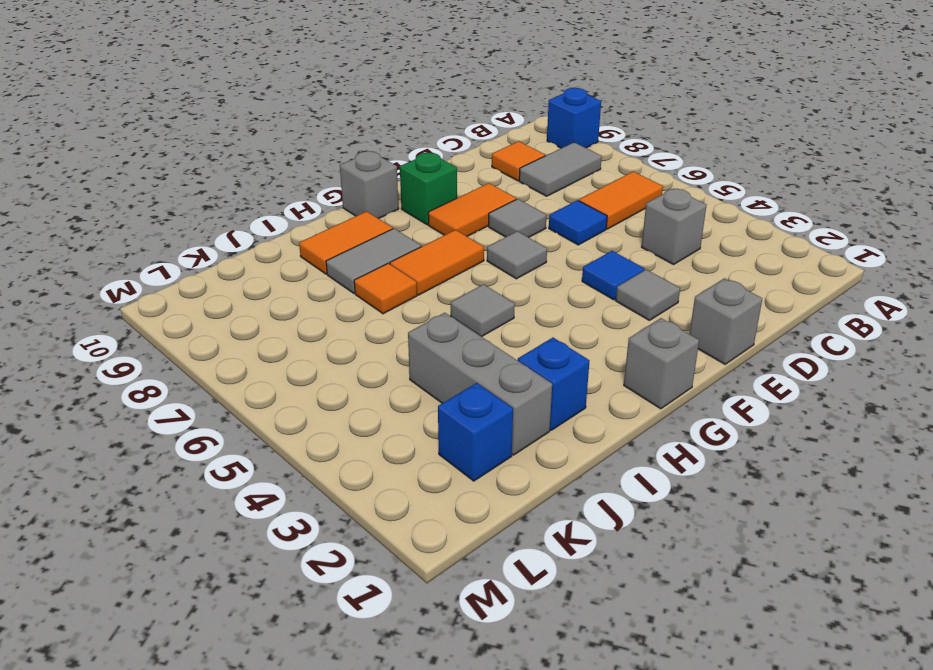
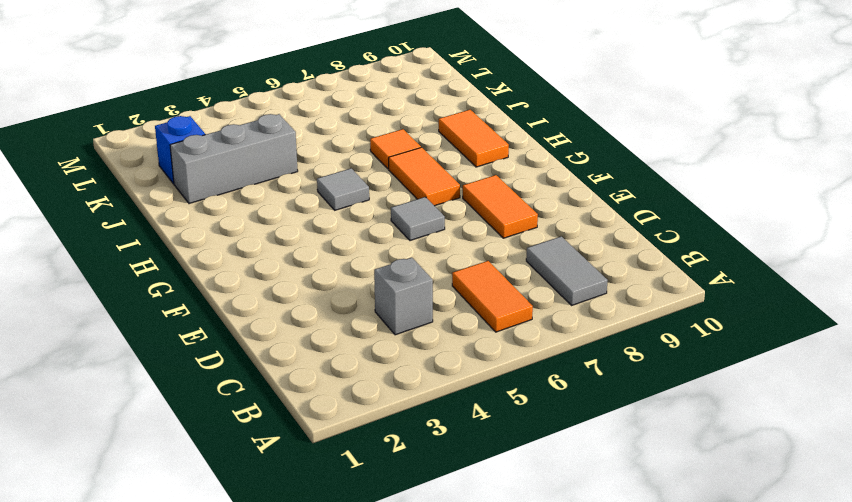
none -> blue brick A9 level 1
none -> orange tile C9 level 1
none -> blue tile D6 level 1

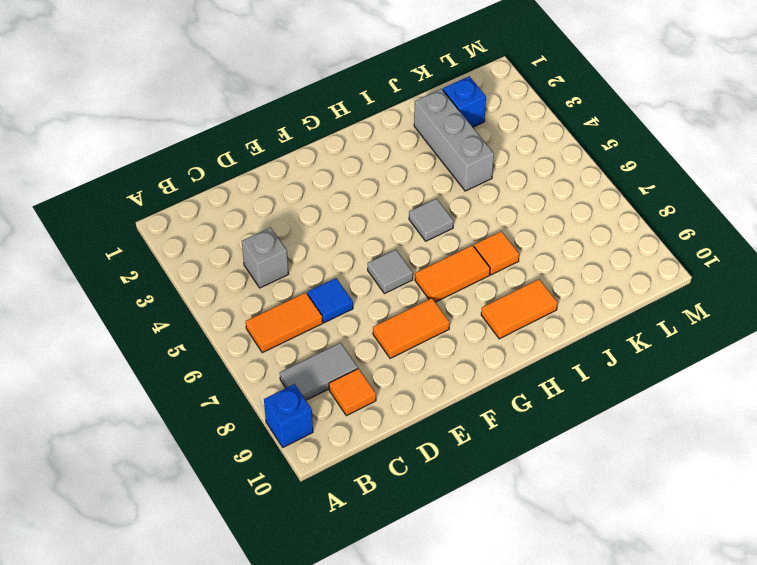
none -> grey brick E1 level 1
none -> grey tile E3 level 1
none -> blue tile E4 level 1

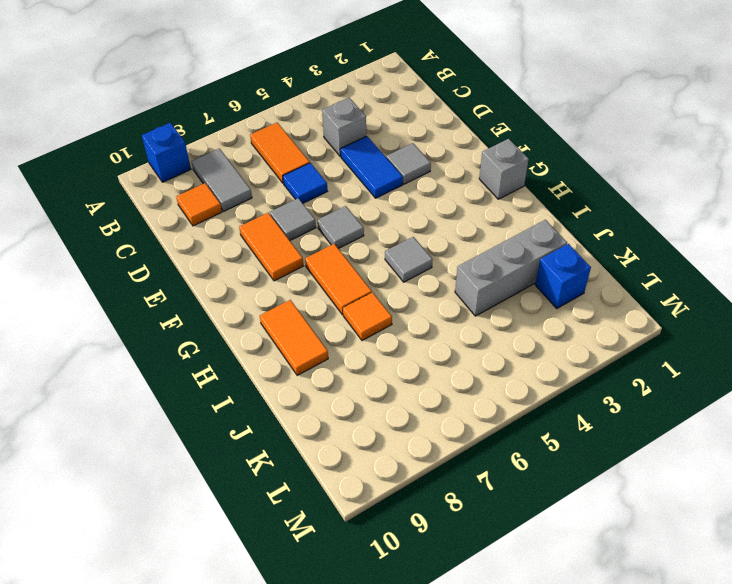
blue tile D4:E4 level 1 -> blue tile E4 level 1
none -> grey brick E1 level 1
none -> green brick F9 level 1
none -> grey brick G10 level 1

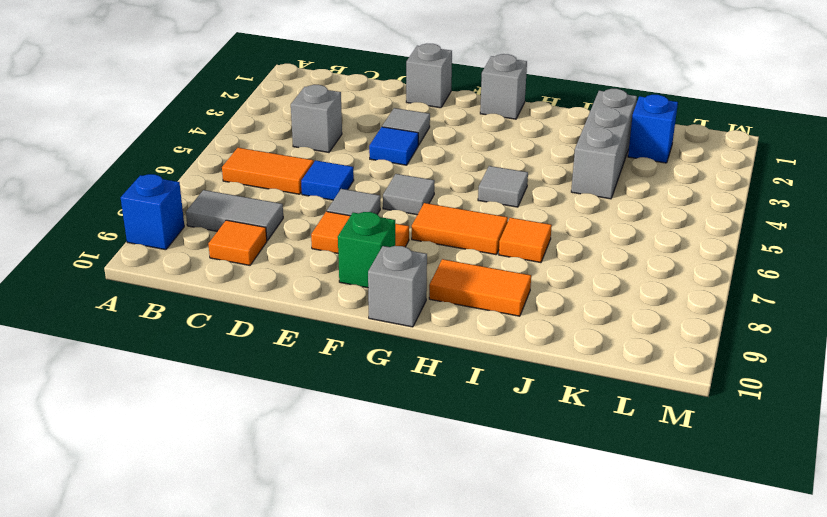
none -> grey tile H8:I8 level 1
none -> blue brick I2 level 1

